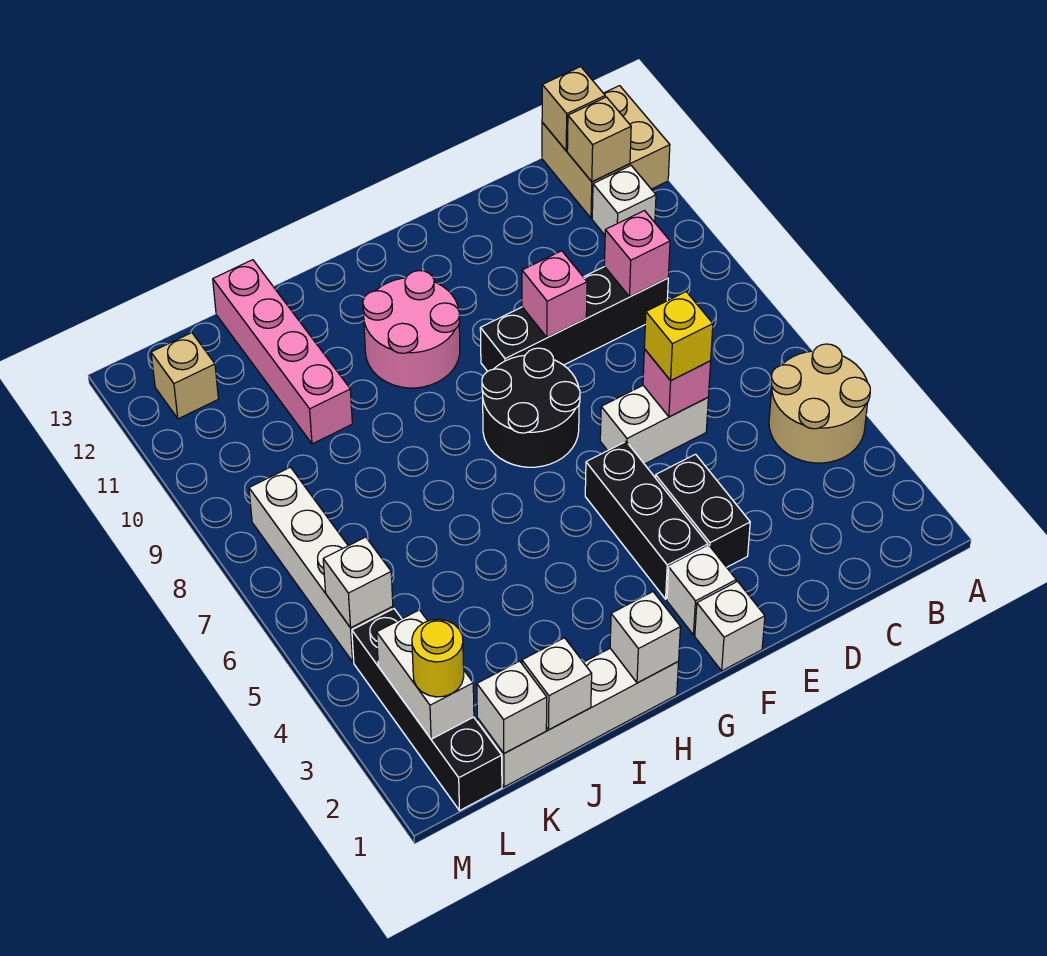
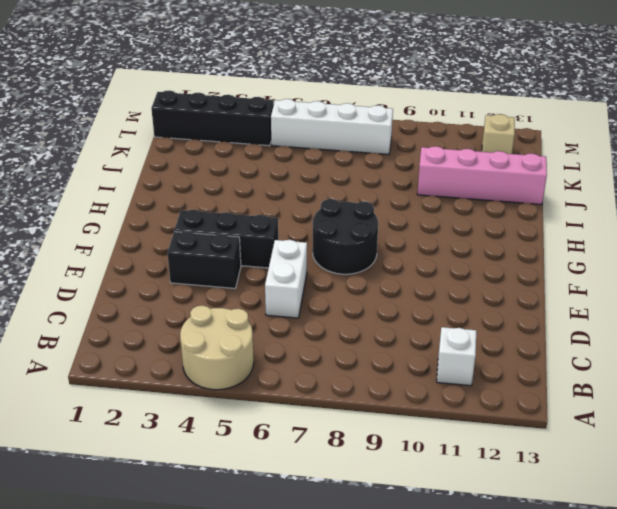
none -> tan brick A12:B13 level 1
none -> black brick C9:F9 level 1
none -> white brick F1 level 1

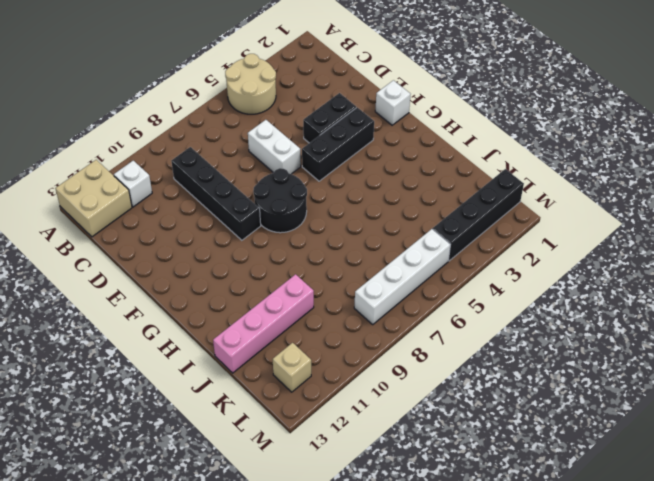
none -> white brick F2 level 1
none -> pink round brick G10:H11 level 1
none -> white brick H1:K1 level 1

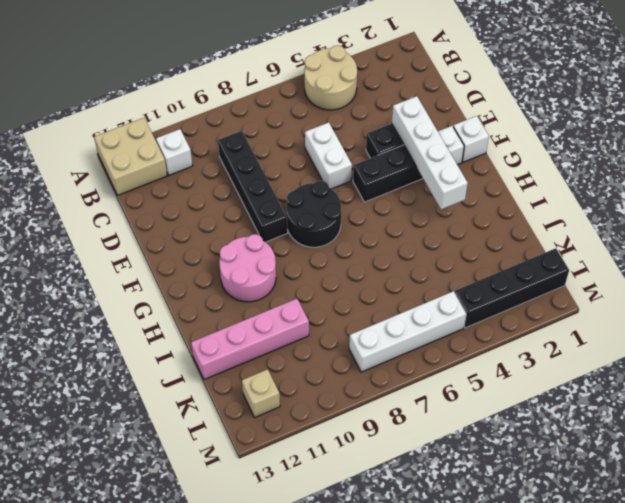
white brick E3:H3 level 2 -> white brick H1:K1 level 1
none -> tan brick B12 level 2
none -> tan brick B13 level 2
none -> pink brick C9 level 2

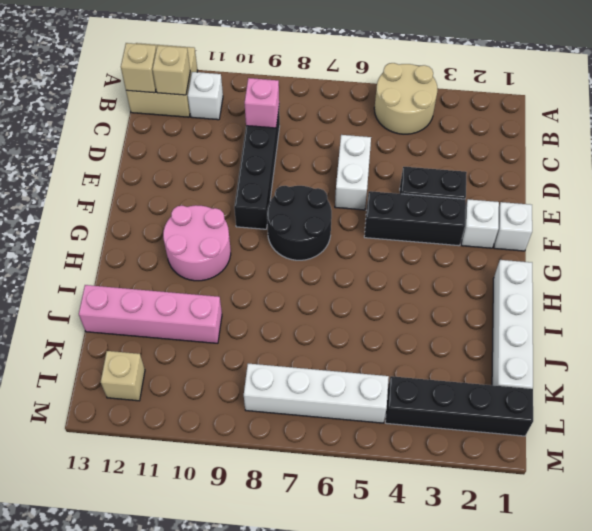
none -> pink brick D6 level 2
none -> pink brick E9 level 2
none -> white brick H1 level 2

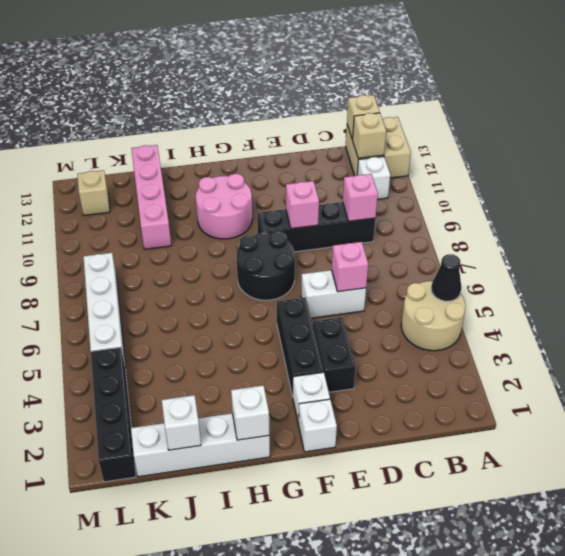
black cone A5 level 2 -> none
none -> white brick K1 level 2
none -> white brick L2:L3 level 2
none -> white brick L5 level 2

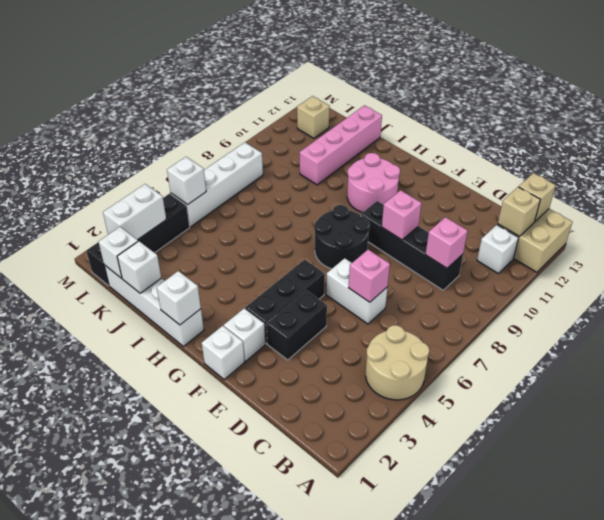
none -> yellow brick D6 level 3
none -> yellow round brick L2 level 3

